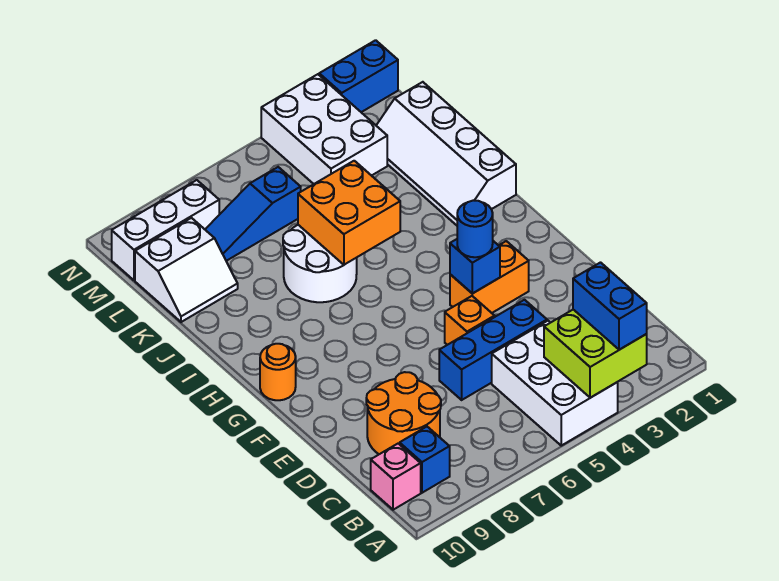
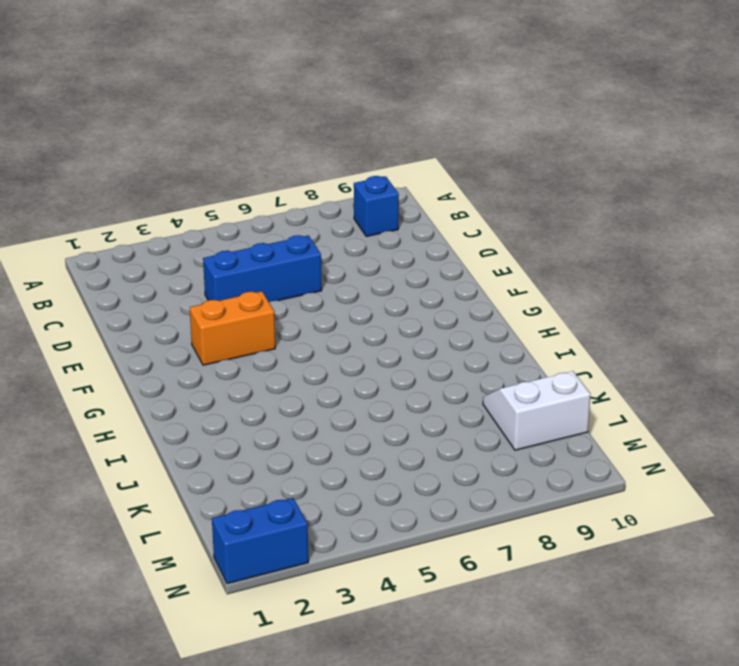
none -> white brick A4:C5 level 1
none -> pink brick B10 level 1
none -> orange round brick C8:D9 level 1

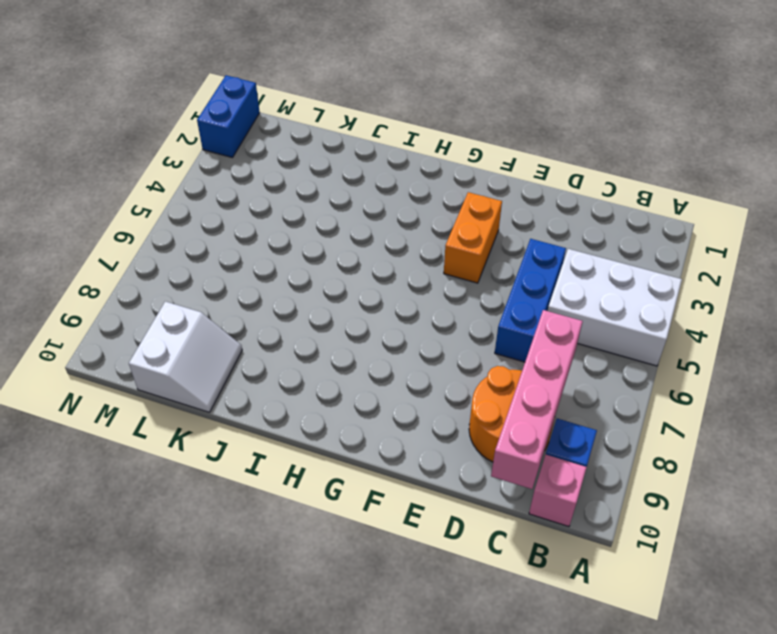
pink brick C7:C10 level 2 -> none
none -> orange brick E5 level 1
none -> orange round brick G10 level 1
none -> white slope I1:L2 level 1 top 1

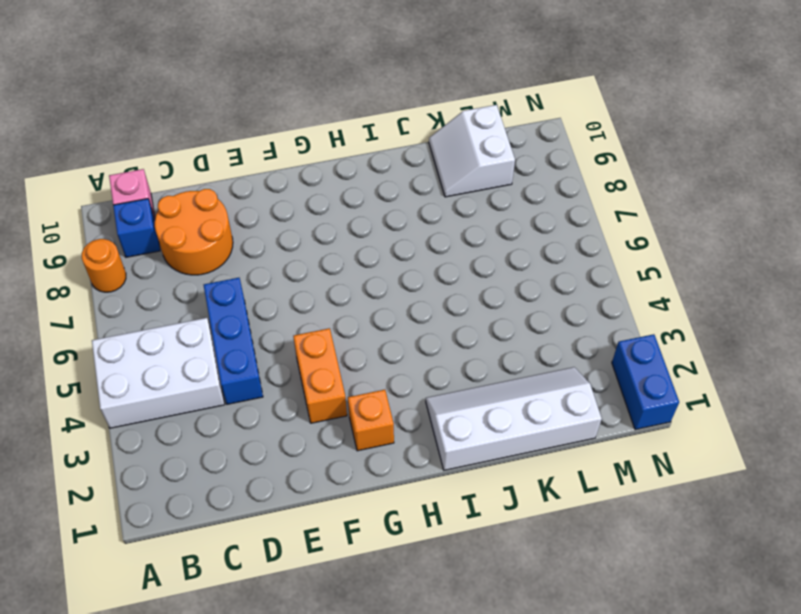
orange round brick A8 level 1 -> orange round brick G10 level 1
orange brick G2 level 1 -> orange brick E5 level 1
none -> white round brick I6:J7 level 1
none -> white brick L3:N4 level 1
none -> blue slope L6:L8 level 1 top 6

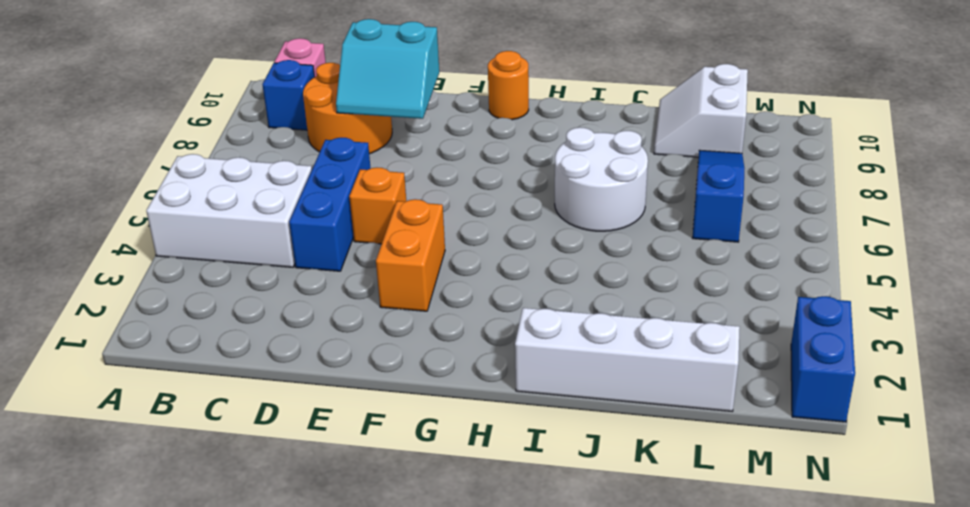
cyan slope D8:E9 level 2 top 9 -> none
none -> white brick L3:N4 level 1
none -> white brick M8:M10 level 1
none -> lime brick A3:B4 level 2

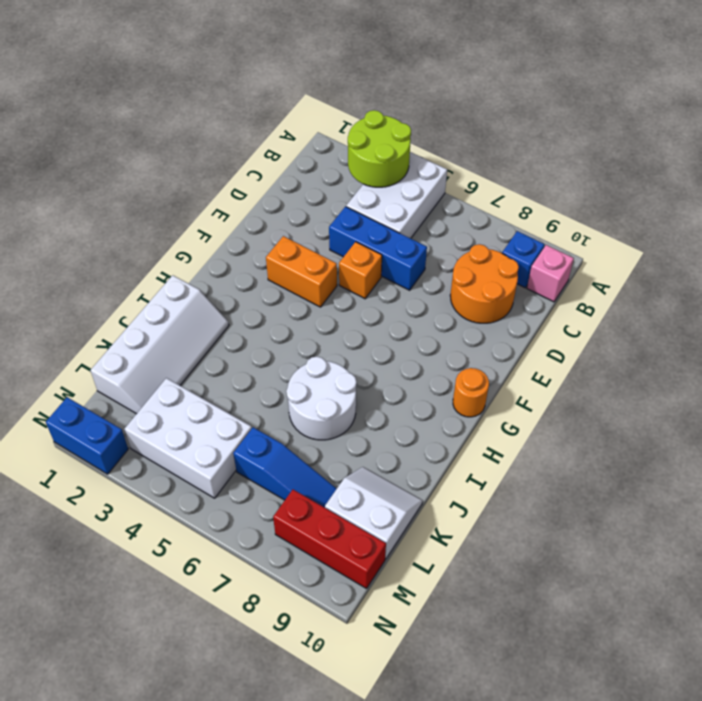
lime round brick A3:B4 level 2 -> lime brick A3:B4 level 2
white brick L3:M5 level 1 -> white brick L3:N4 level 1
red brick M8:M10 level 1 -> white brick M8:M10 level 1
none -> blue brick F4 level 2
none -> orange brick I5:J6 level 2
none -> blue brick A3:B3 level 3

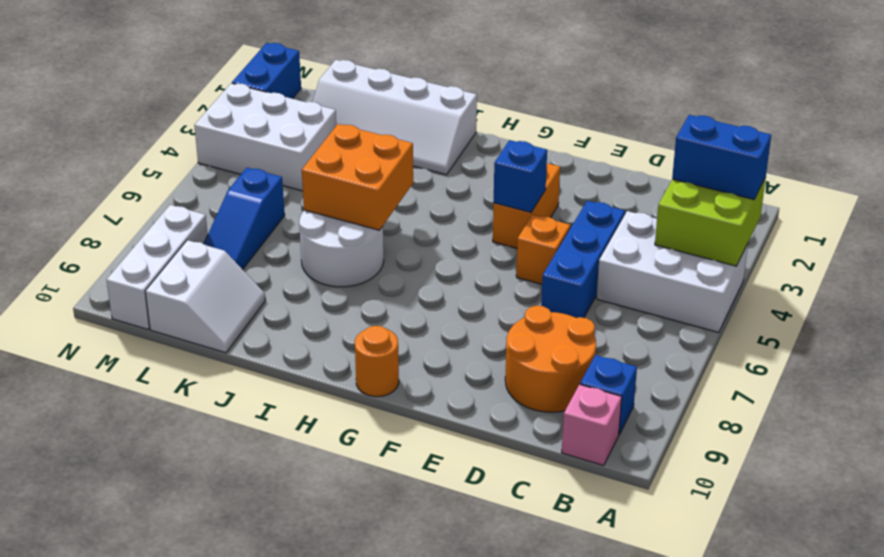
none -> blue round brick F4 level 3

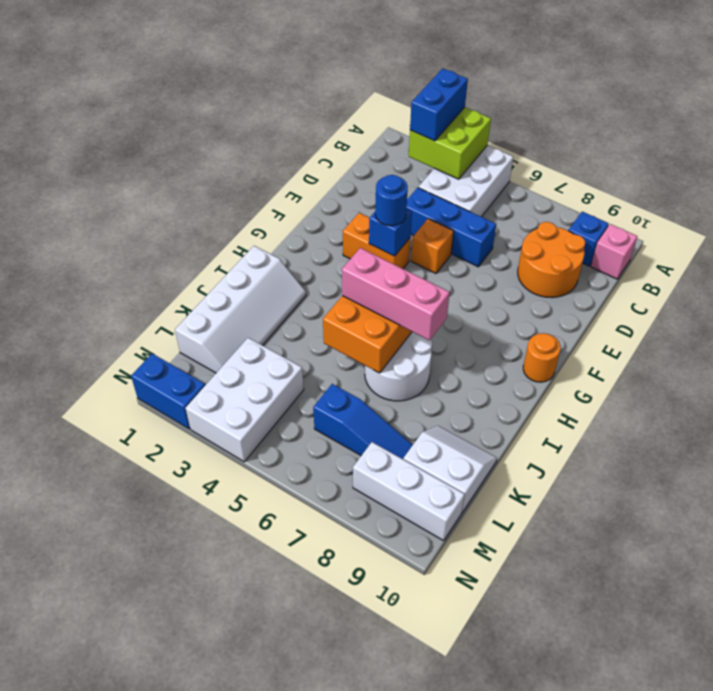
pink brick I5:I7 level 3 -> none

